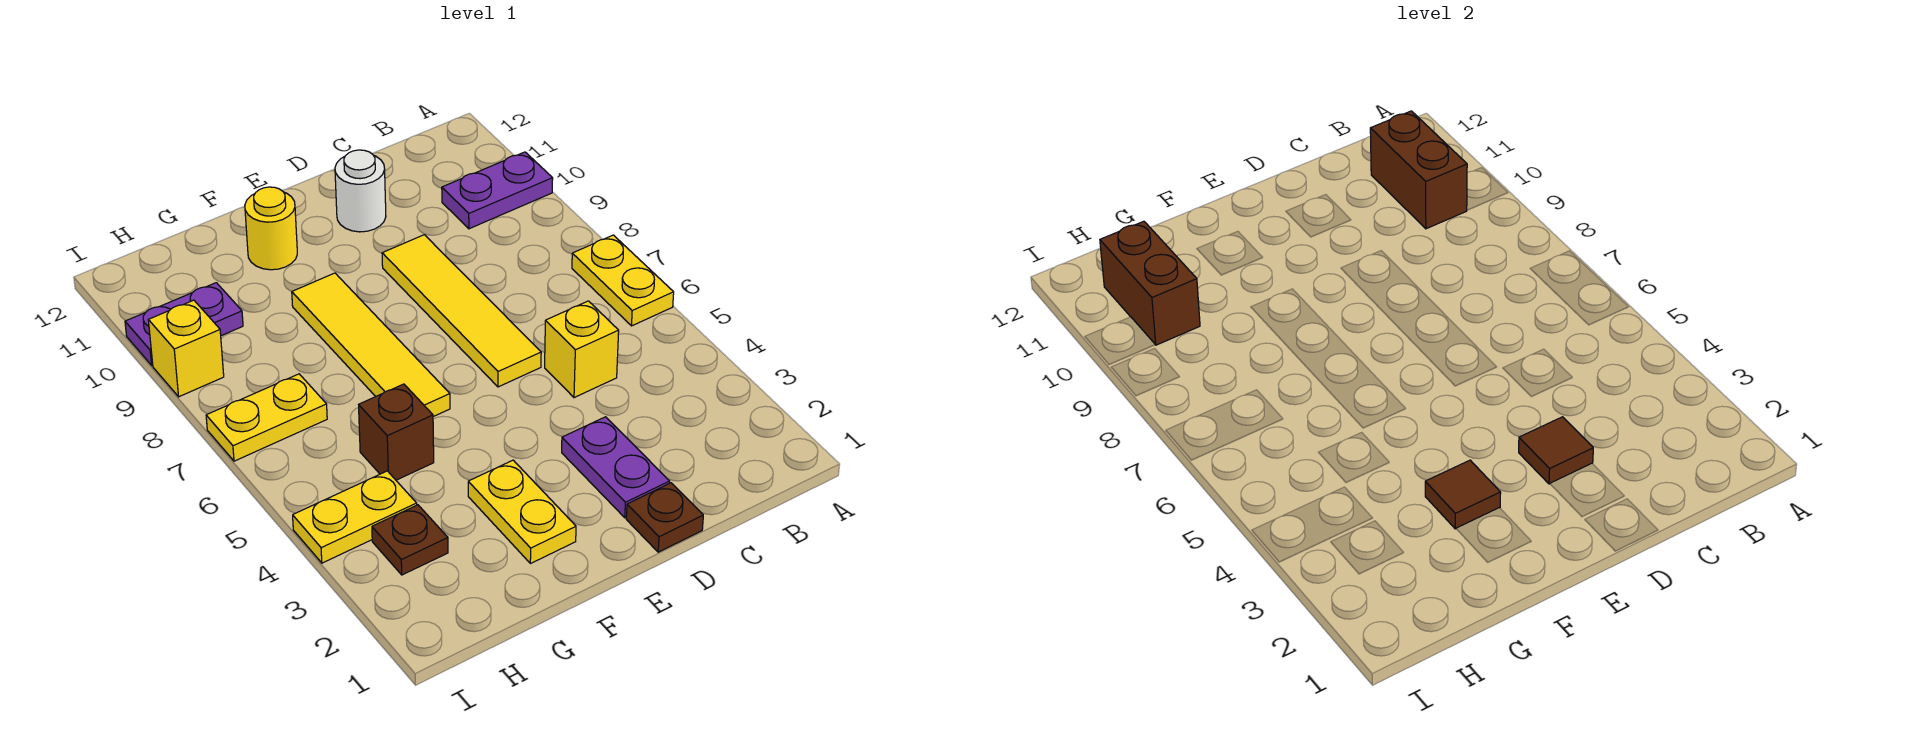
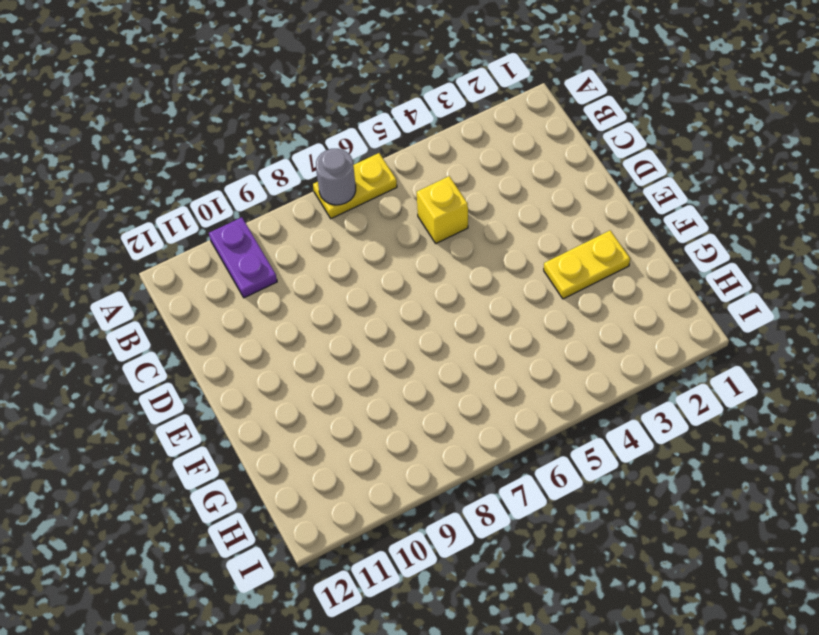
grey round brick A7 level 2 -> none
none -> brown plate D1 level 1
none -> purple plate D2:D3 level 1
none -> yellow tile D6:D9 level 1

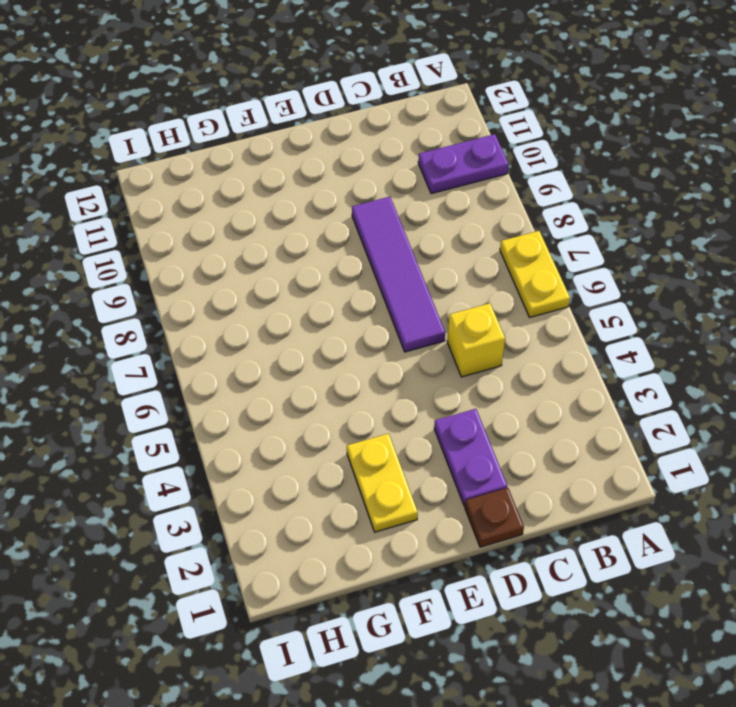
purple tile D6:D9 level 1 -> yellow tile D6:D9 level 1
none -> white round brick D11 level 1
none -> yellow tile F6:F9 level 1
none -> yellow round brick F11 level 1

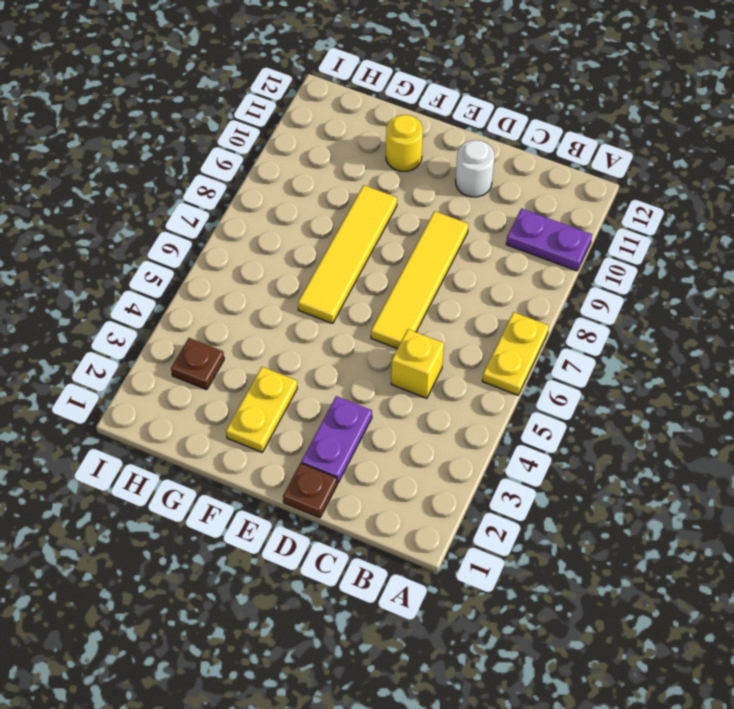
none -> brown brick G5 level 1
none -> yellow plate H4:I4 level 1
none -> yellow plate H7:I7 level 1

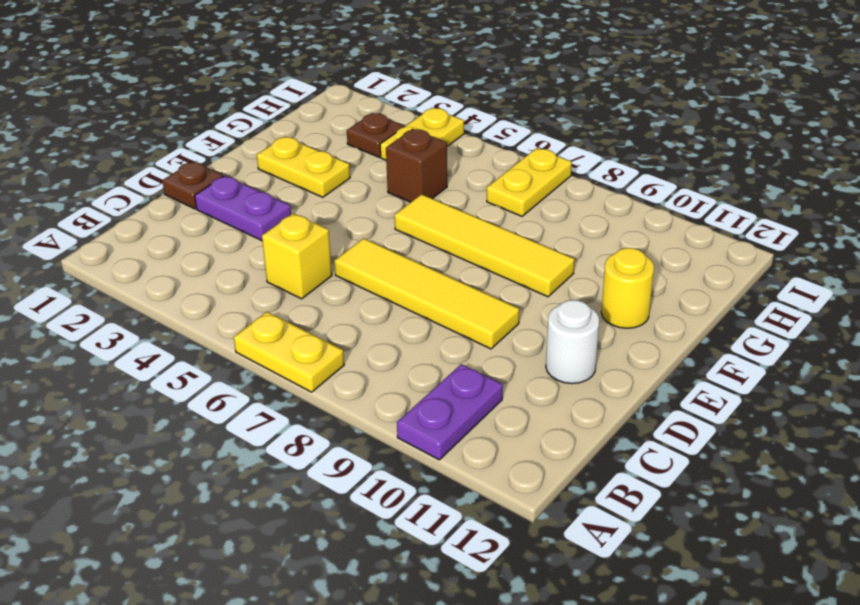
none -> purple plate H10:I10 level 1
none -> yellow brick I9 level 1
none -> brown brick B10:B11 level 2

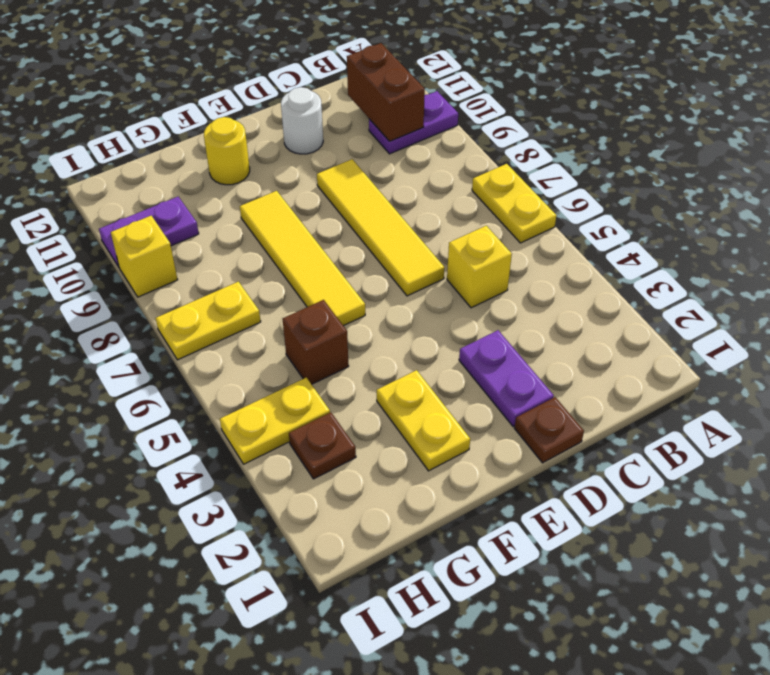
none -> brown tile D3 level 2
none -> brown tile F3 level 2
none -> brown brick H10:H11 level 2

